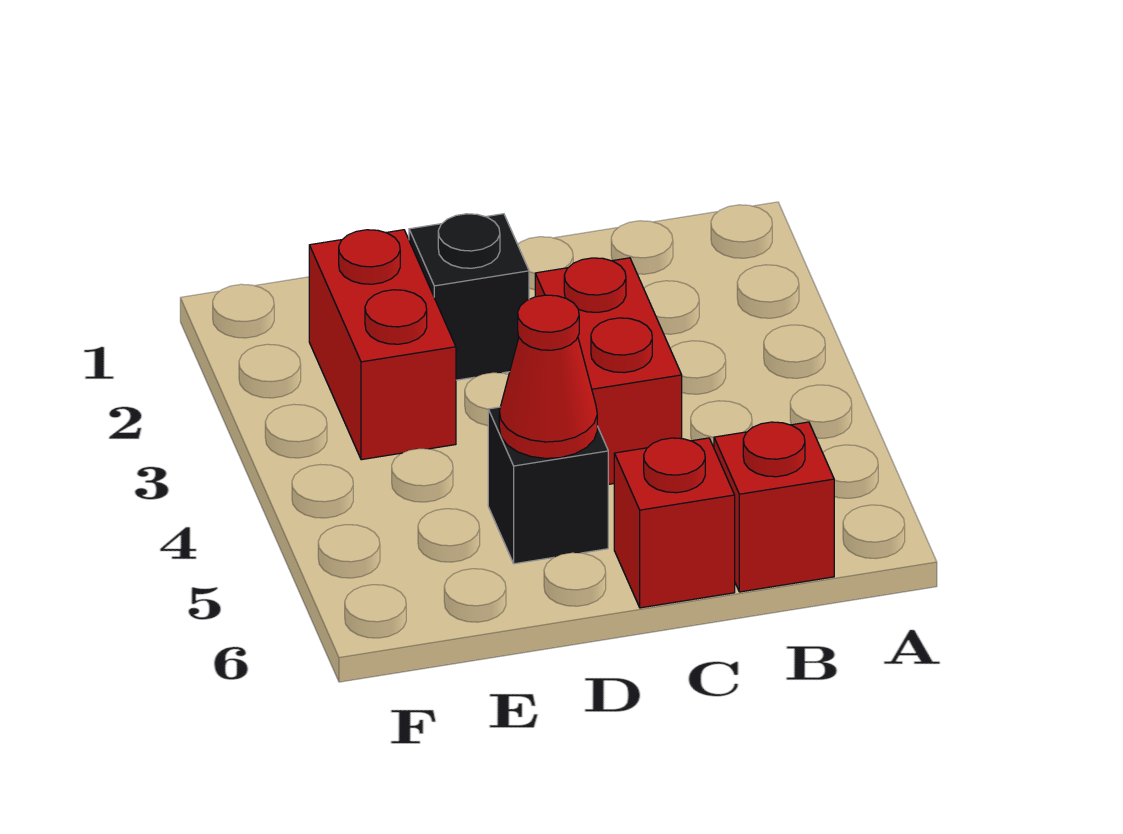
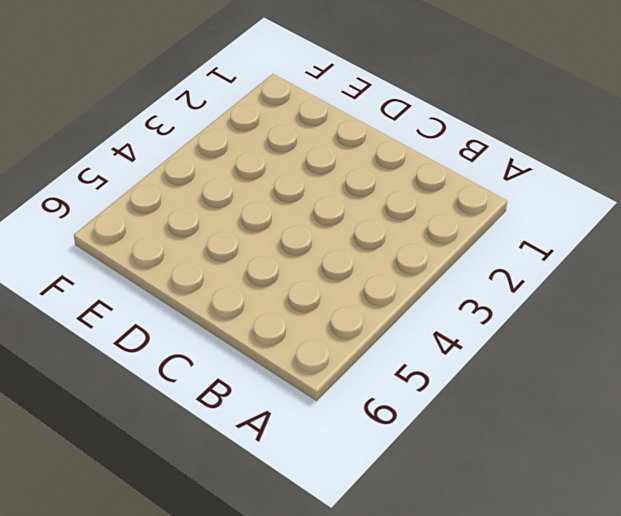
none -> red brick B6 level 1
none -> red brick C3:C4 level 1

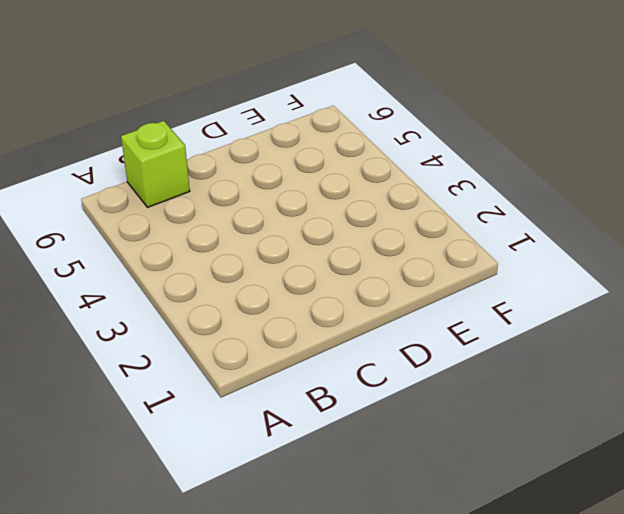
lime brick B6 level 1 -> red brick B6 level 1
none -> red brick C3:C4 level 1
none -> red brick C6 level 1

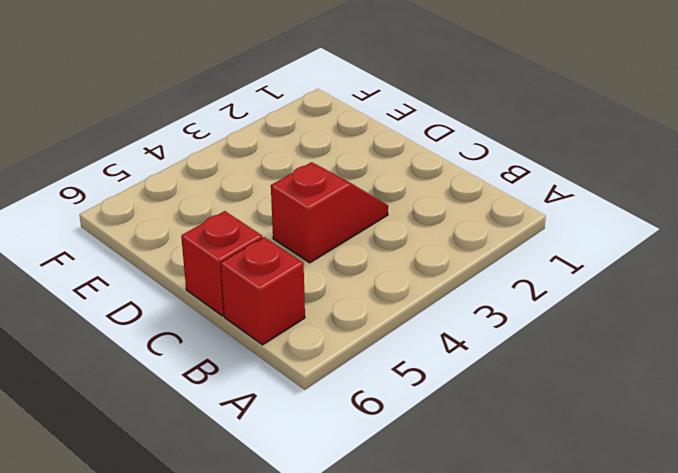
red slope C3:C4 level 1 top 4 -> red brick C3:C4 level 1
none -> black brick D2 level 1
none -> black brick D5 level 1

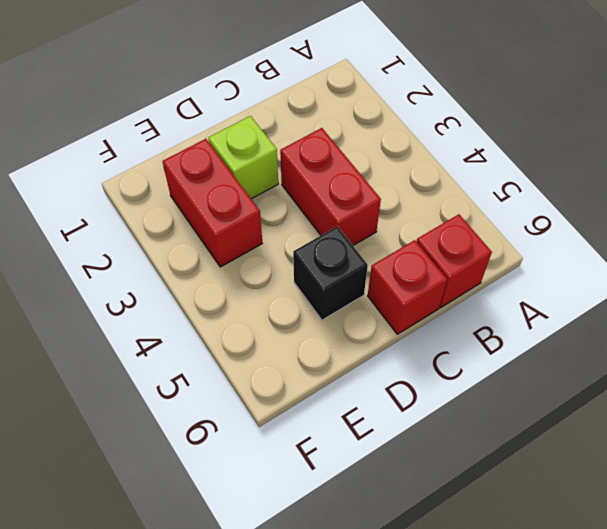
lime brick D2 level 1 -> black brick D2 level 1
none -> red cone D5 level 2

